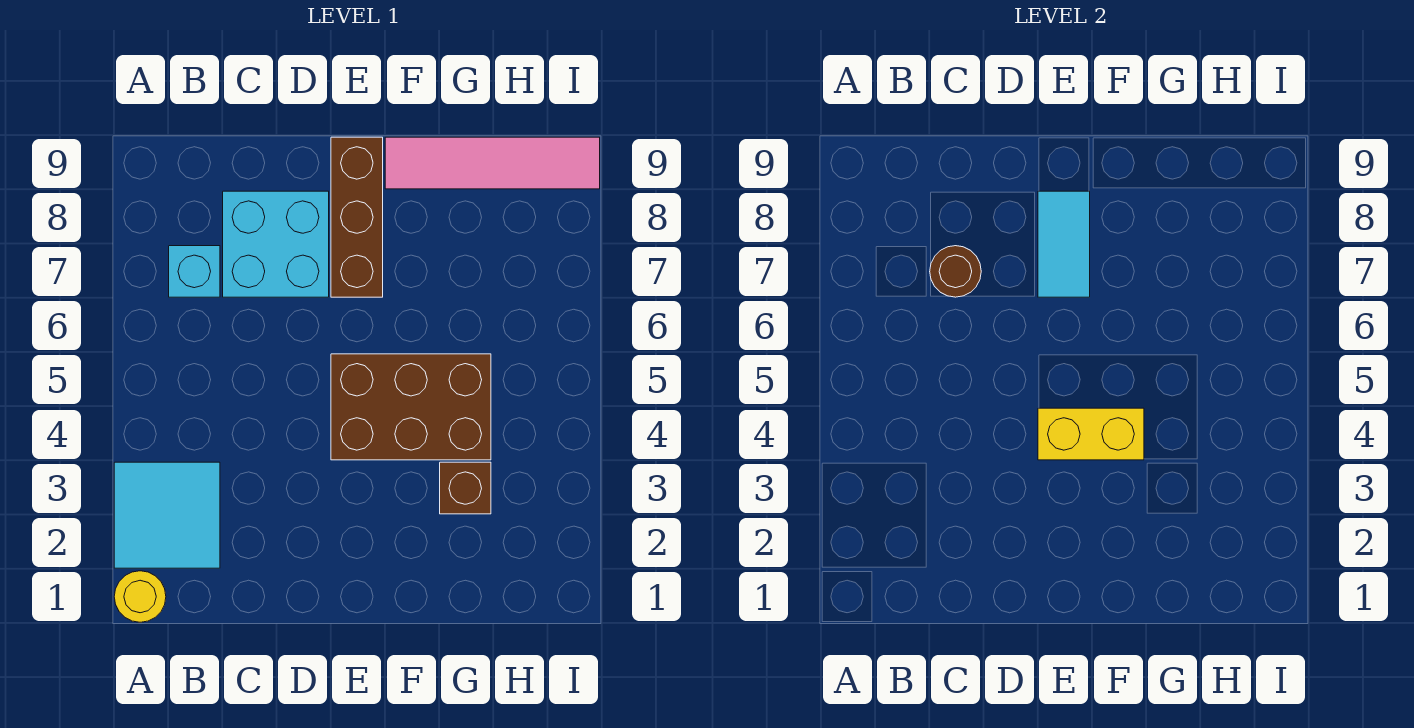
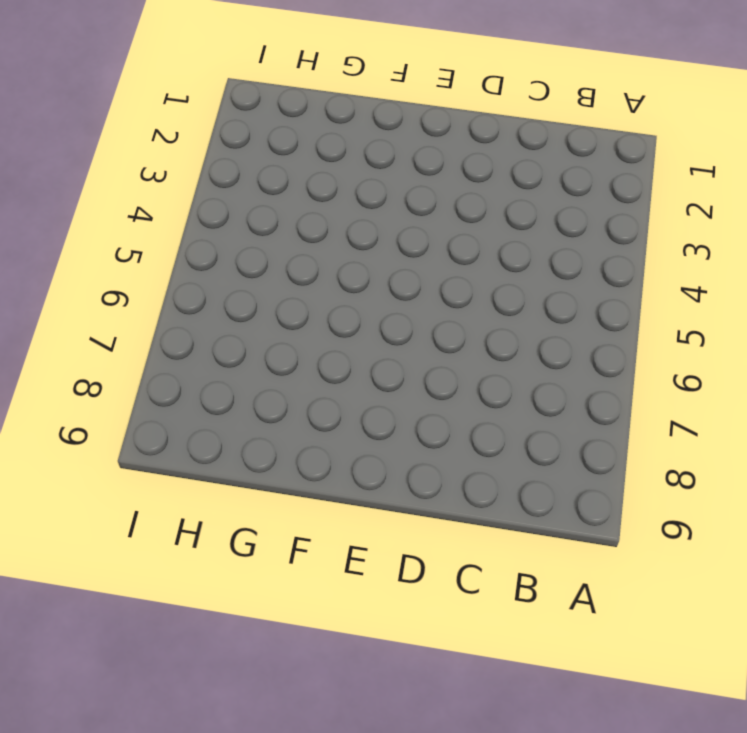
none -> yellow round brick A1 level 1
none -> cyan tile A2:B3 level 1

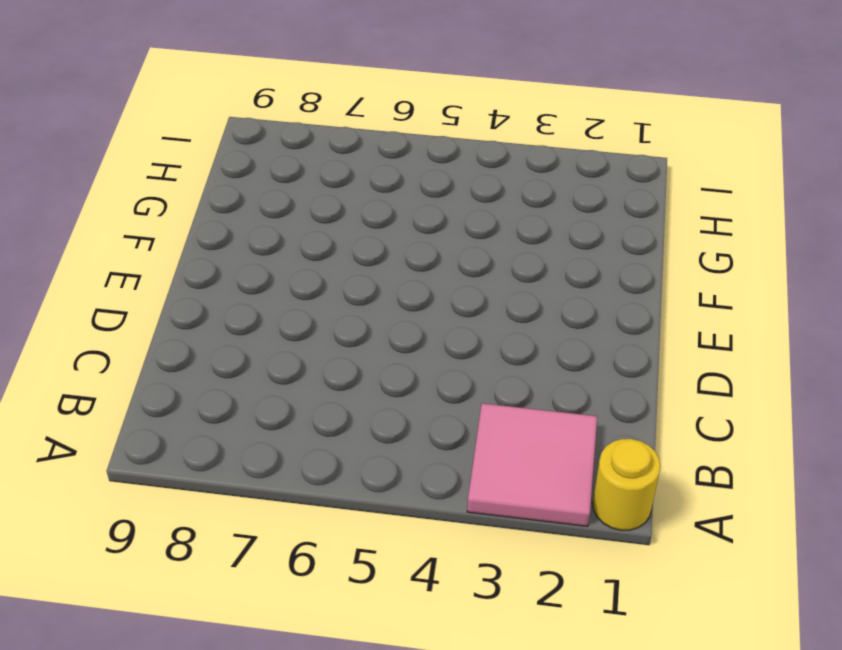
pink tile A2:B3 level 1 -> cyan tile A2:B3 level 1
none -> cyan brick B7 level 1
none -> cyan brick C7:D8 level 1

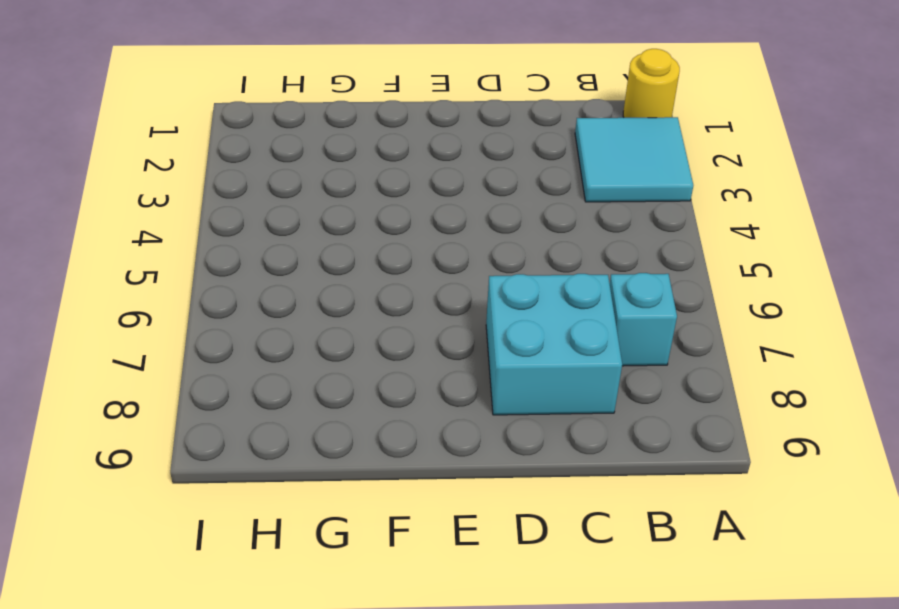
none -> brown brick E4:G5 level 1
none -> brown brick E7:E9 level 1

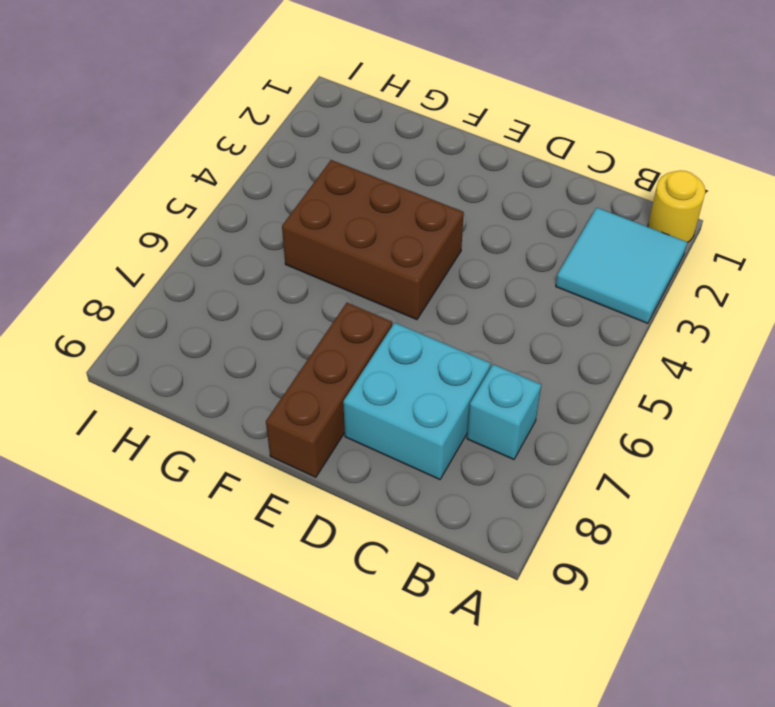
none -> pink tile F9:I9 level 1
none -> brown brick G3 level 1

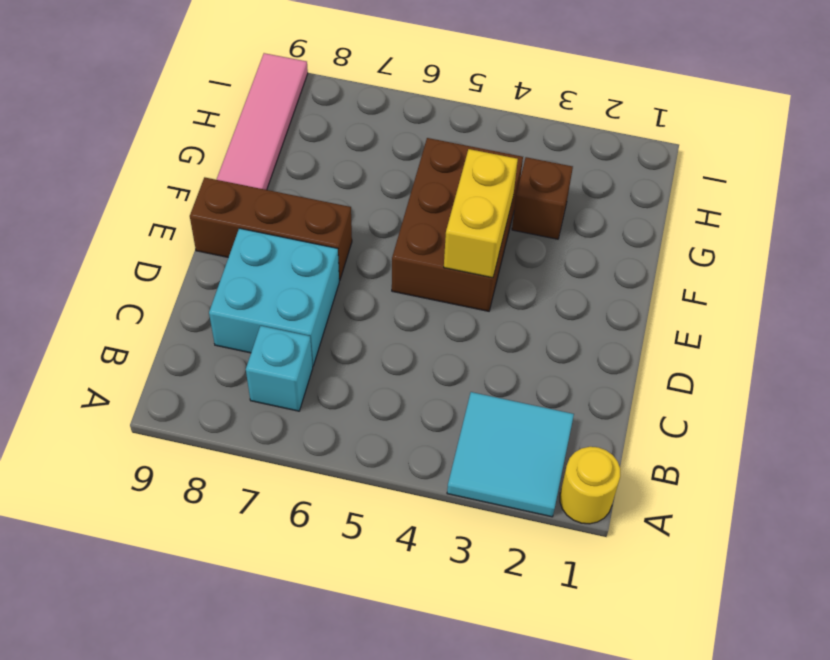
none -> brown round brick C7 level 2
none -> cyan tile E7:E8 level 2

